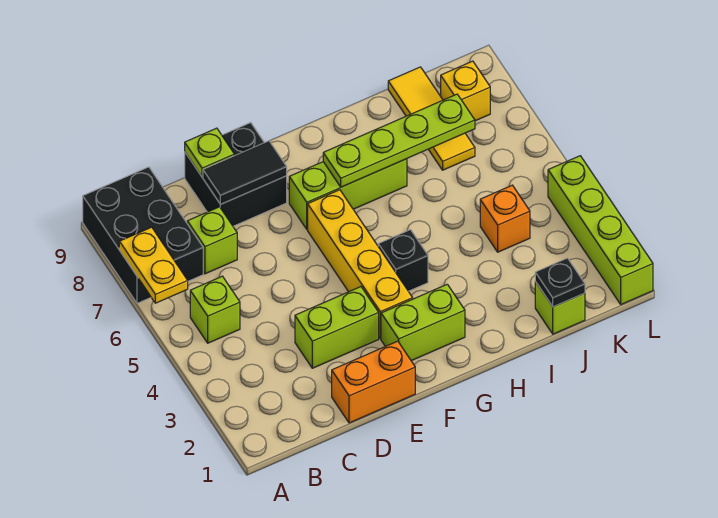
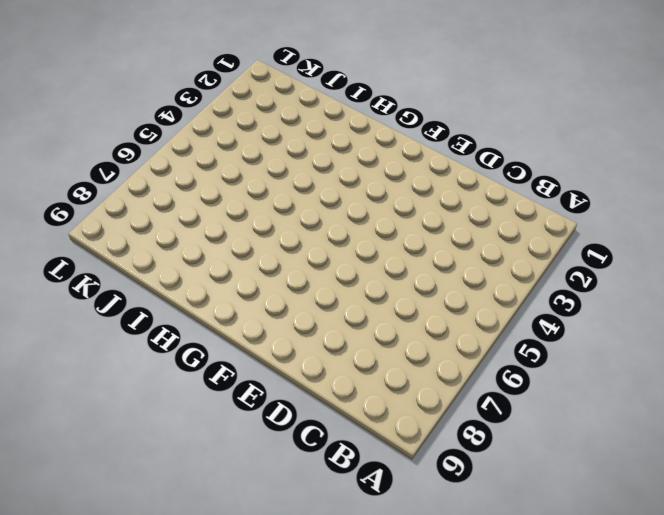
none -> black brick A7:B9 level 1
none -> lime brick B5 level 1
none -> lime brick C7 level 1

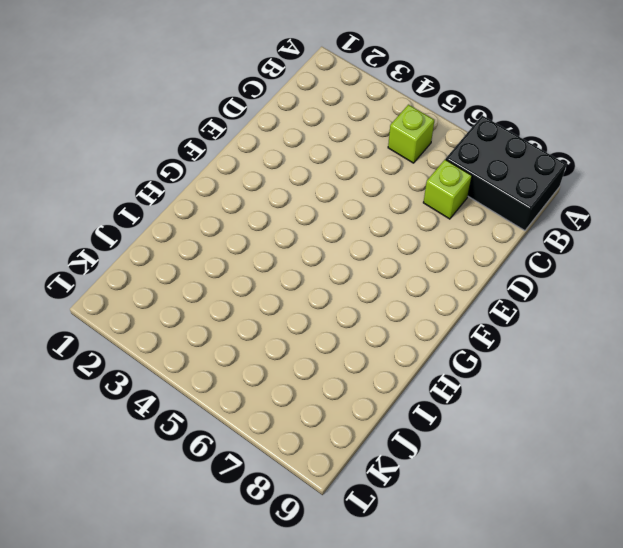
none -> orange brick D1:E1 level 1
none -> lime brick D3:E3 level 1
none -> black brick D8:E9 level 1

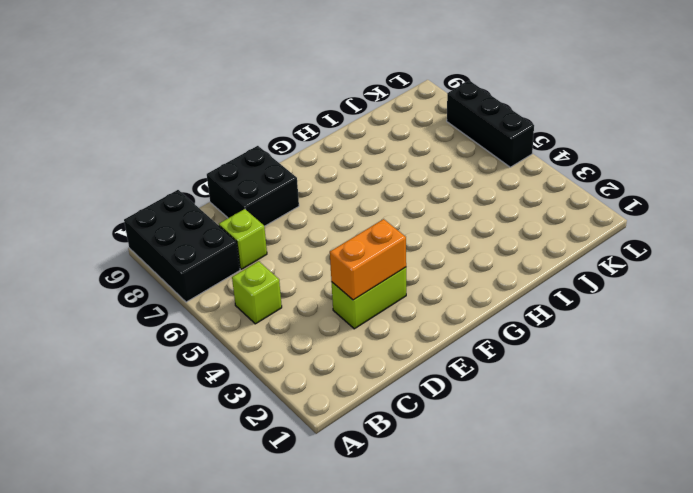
orange brick D3:E3 level 2 -> orange brick D1:E1 level 1
black brick L5:L7 level 1 -> none
none -> lime brick F2:G2 level 1
none -> yellow brick F3:F6 level 1
none -> lime brick F7:H7 level 1

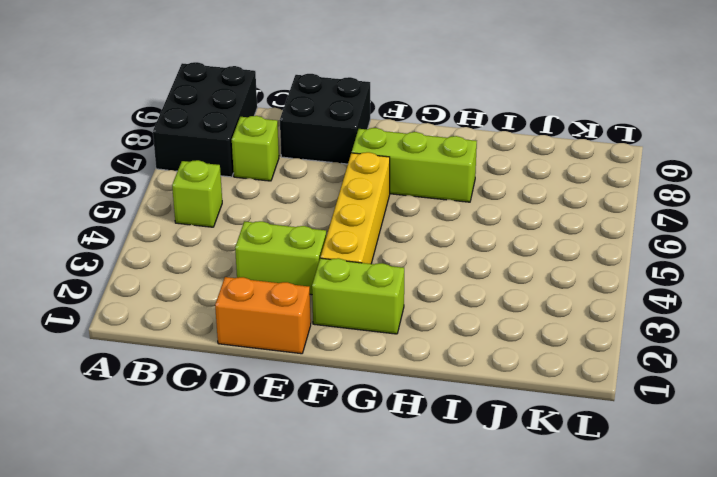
none -> black brick G4 level 1
none -> lime brick J1 level 1
none -> orange brick J4 level 1

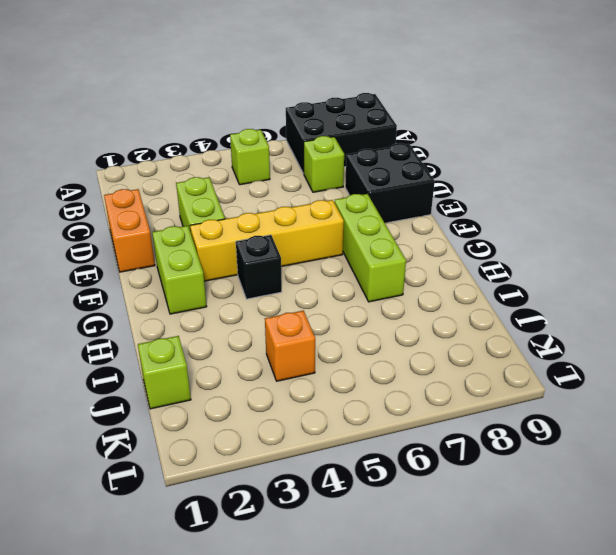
none -> yellow tile J7:J9 level 1
none -> yellow brick K8 level 1
none -> lime brick L1:L4 level 1

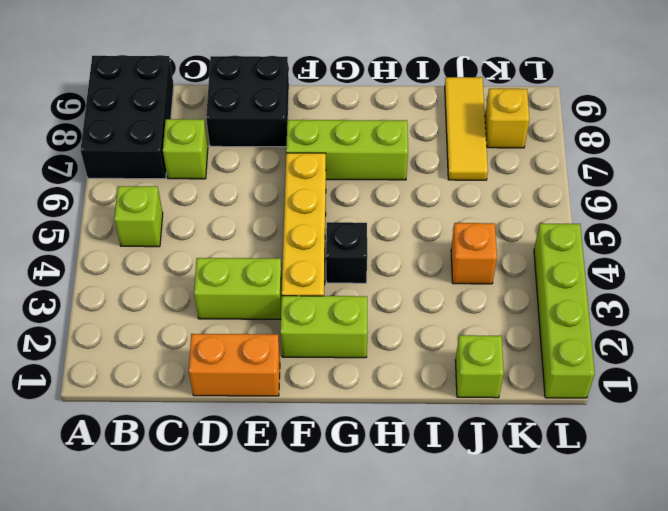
none -> yellow plate A6:A7 level 2
none -> black tile D8:E8 level 2
none -> lime plate D9 level 2

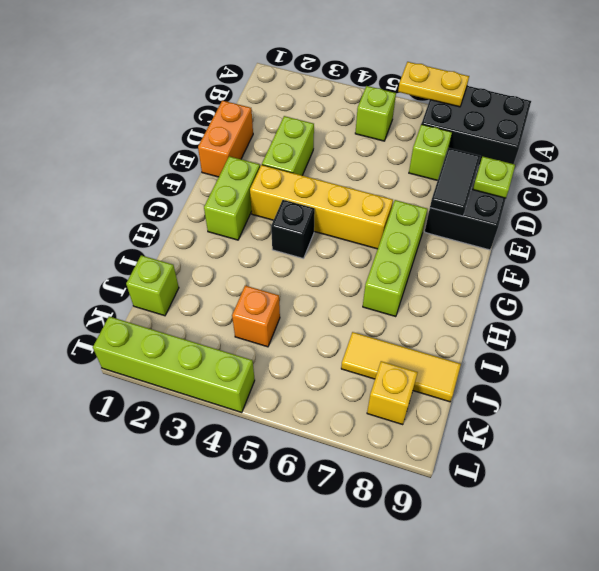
none -> lime plate G7:J7 level 2
none -> black plate J1 level 2

